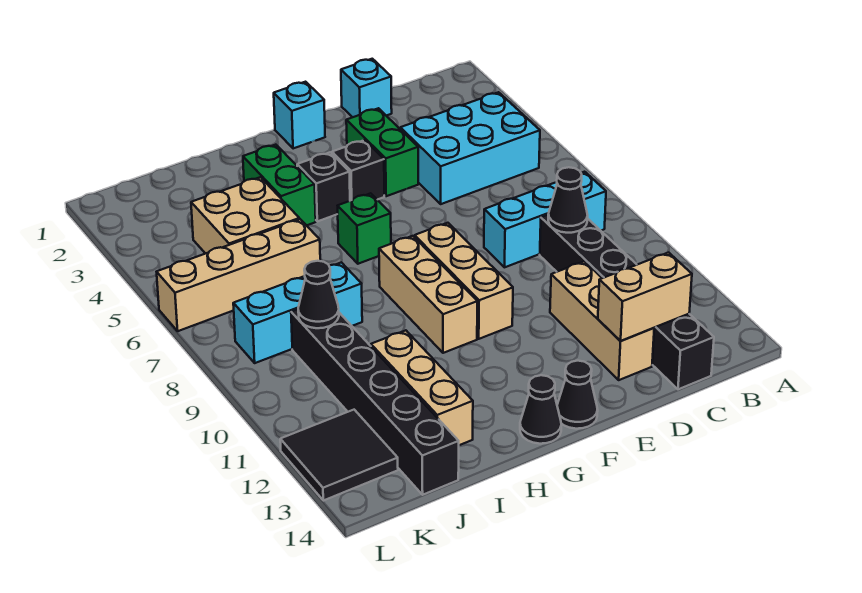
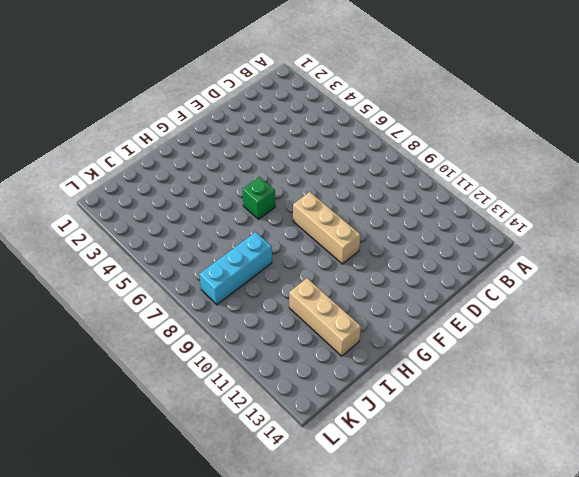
none -> cyan brick B4:D5 level 1
none -> cyan brick B8:D8 level 1
none -> black brick C9:C14 level 1

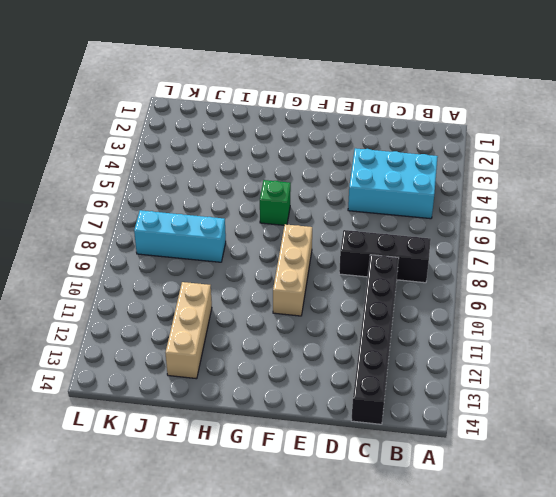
black brick B8:D8 level 1 -> cyan brick B8:D8 level 1
none -> cyan brick D1 level 1
none -> tan brick D11:D13 level 1
none -> green brick E3:E4 level 1

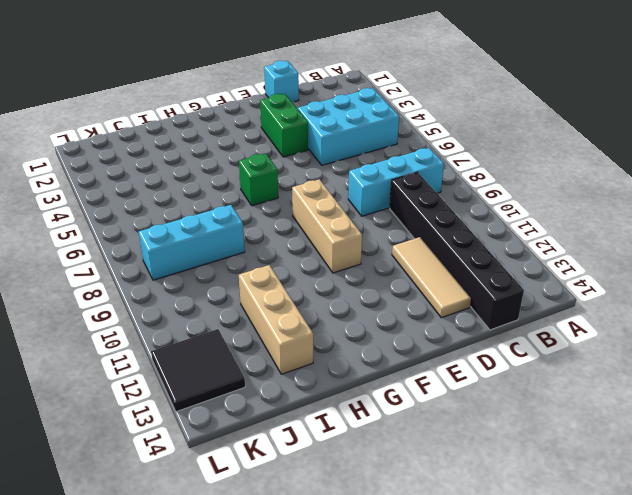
tan tile D11:D13 level 1 -> tan brick D11:D13 level 1
none -> cyan brick F1 level 1
none -> black brick F4 level 1
none -> black cone F14 level 1

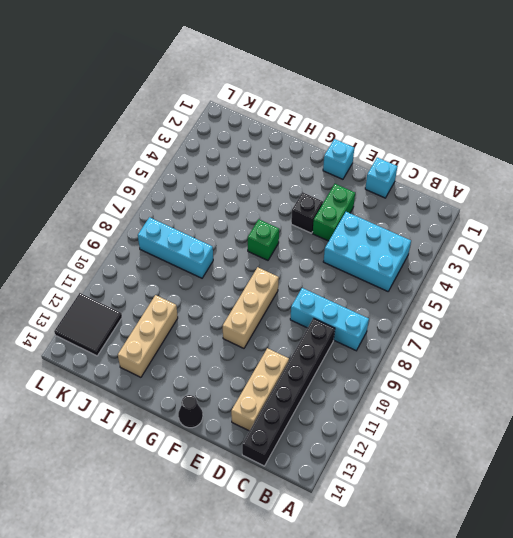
none -> black brick G4 level 1
none -> tan brick G8:G10 level 1
none -> black cone G14 level 1

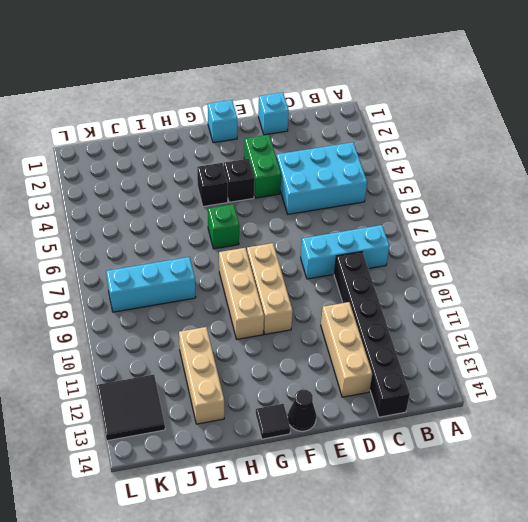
black tile G14 level 1 -> black cone G14 level 1
none -> green brick H3:H4 level 1
none -> tan brick I4:J5 level 1
none -> tan brick I6:L6 level 1

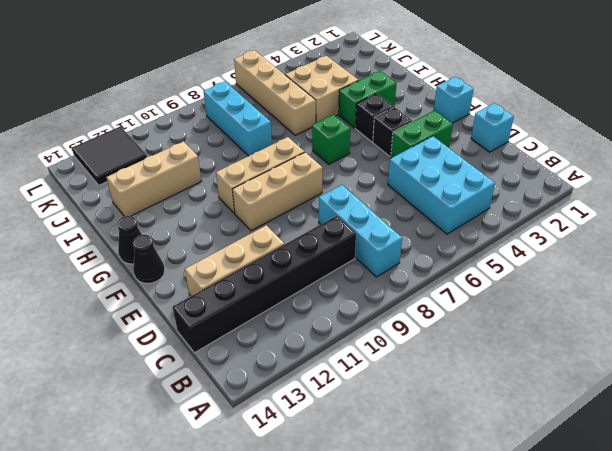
none -> black brick J9:J14 level 1
none -> black cone C9 level 2
none -> tan brick C13:D13 level 2

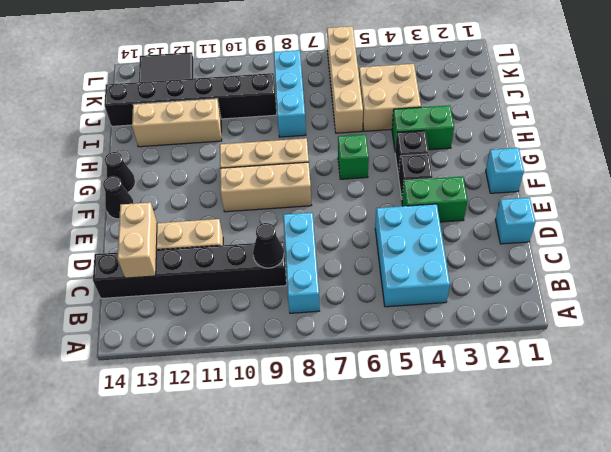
none -> black cone J9 level 2

